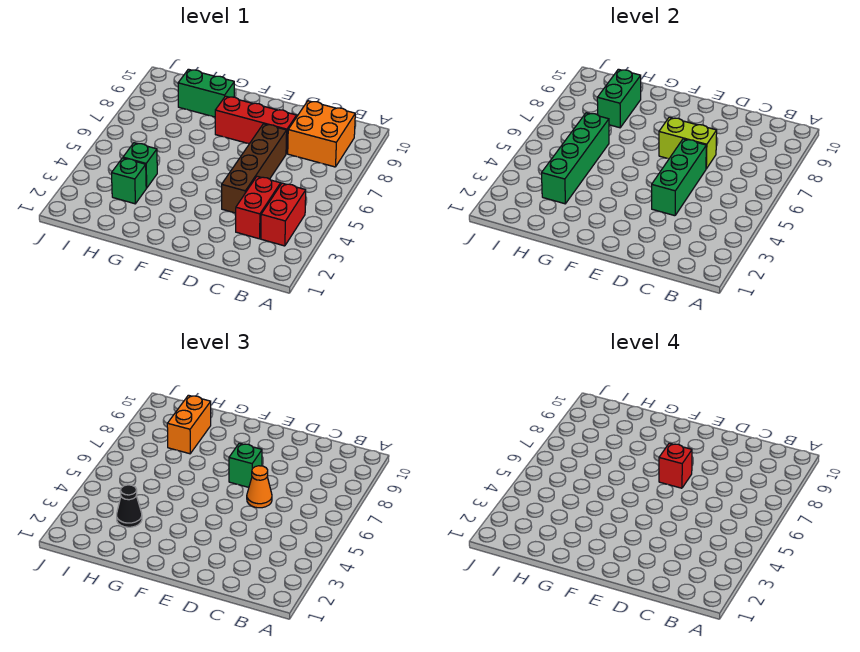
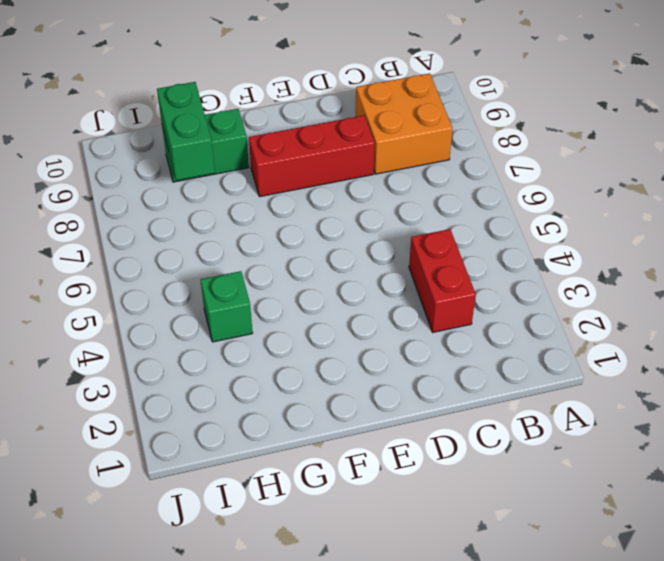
none -> red brick B3:B4 level 1
none -> brown brick D4:D7 level 1
none -> green brick H3 level 1

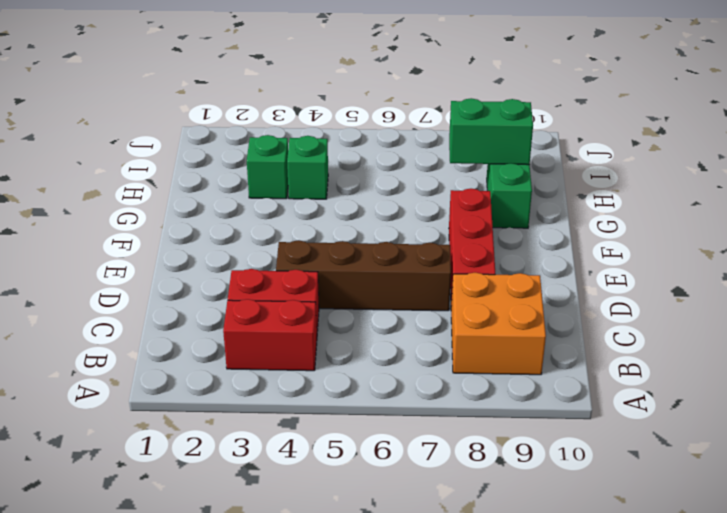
none -> green brick D4:D6 level 2
none -> lime brick D7:E7 level 2
none -> green brick H3:H6 level 2

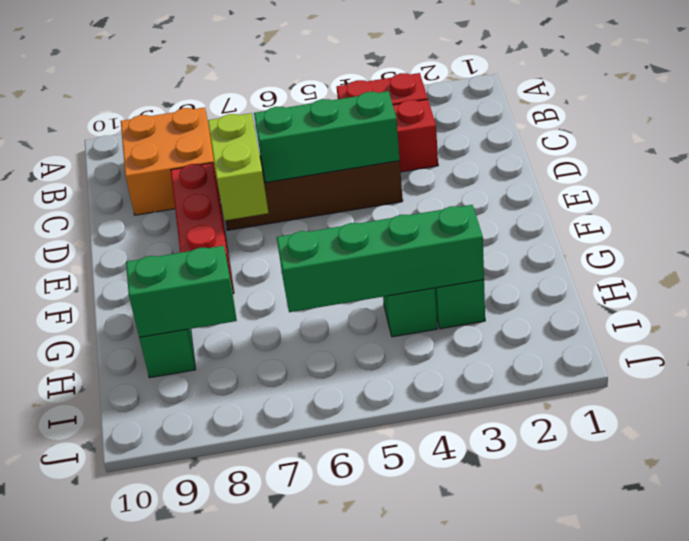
none -> orange cone D6 level 3
none -> green brick E7 level 3
none -> black cone H3 level 3

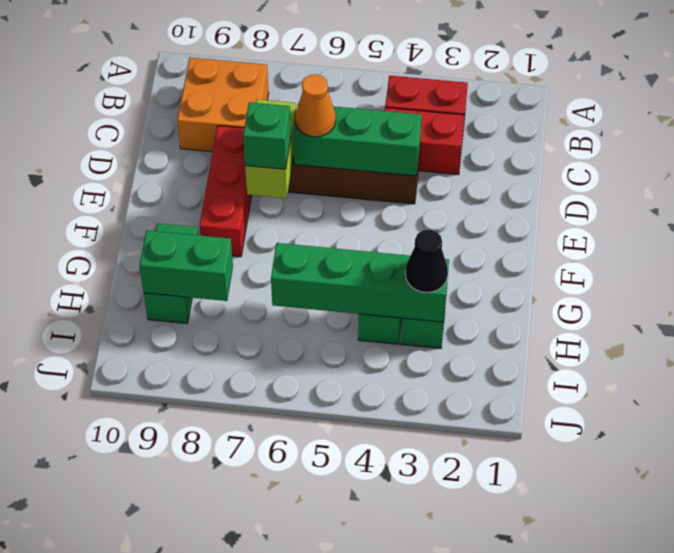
none -> orange brick H8:H9 level 3
none -> red brick E7 level 4

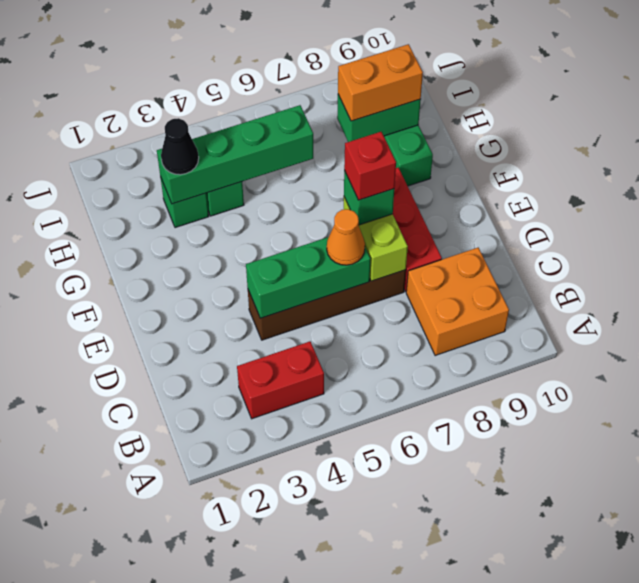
none -> red brick C3:C4 level 1

